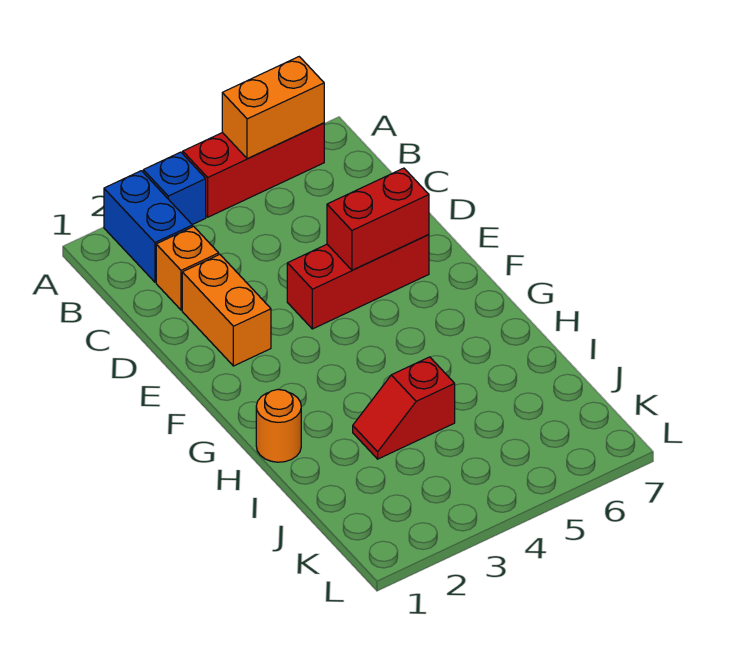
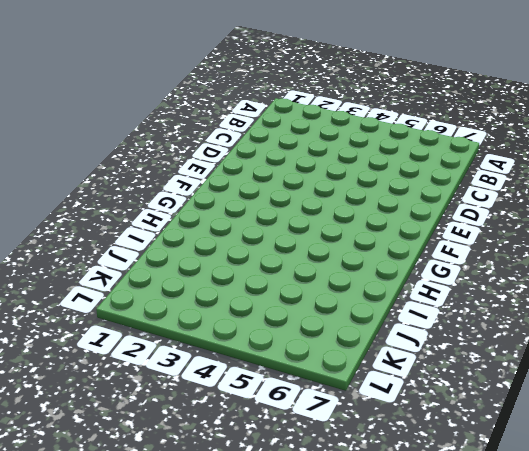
none -> blue brick A2:B2 level 1
none -> blue brick A3 level 1

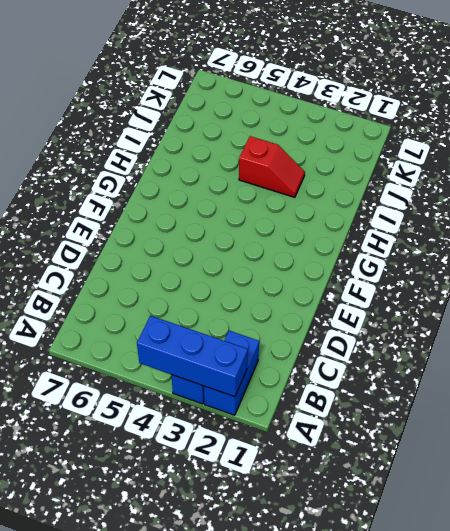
blue brick A2:A4 level 2 -> none
none -> red brick A4:A6 level 1
none -> orange brick C2 level 1

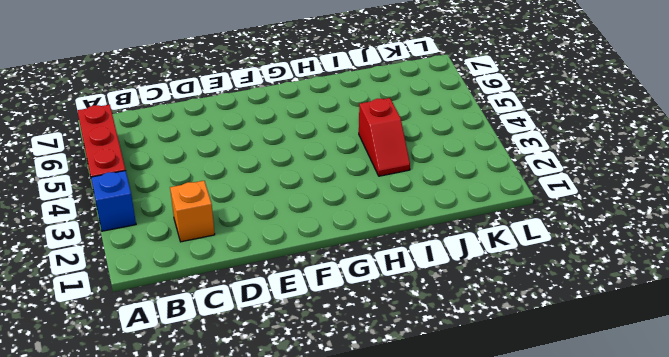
none -> blue brick A2:B2 level 1
none -> orange brick D2:E2 level 1

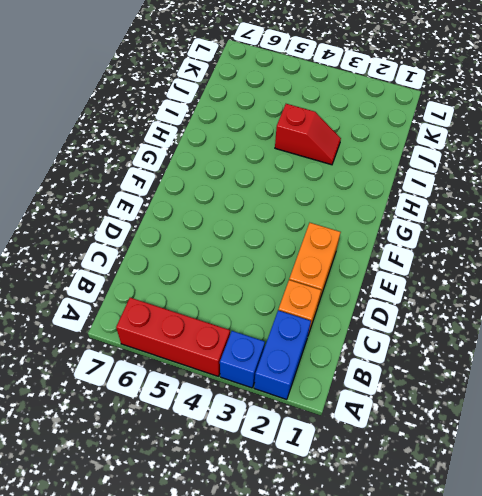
none -> red brick E4:E6 level 1
none -> orange round brick H1 level 1

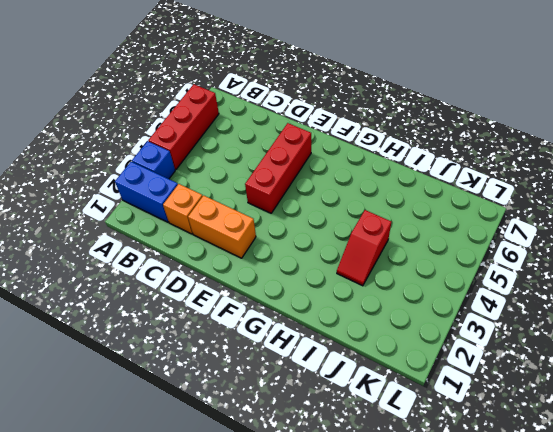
none -> orange round brick H1 level 1
none -> orange brick A5:A6 level 2

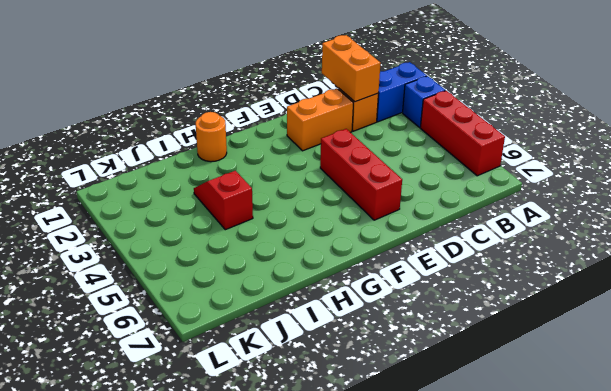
orange brick C1:C2 level 2 -> orange brick A5:A6 level 2
none -> red brick E5:E6 level 2

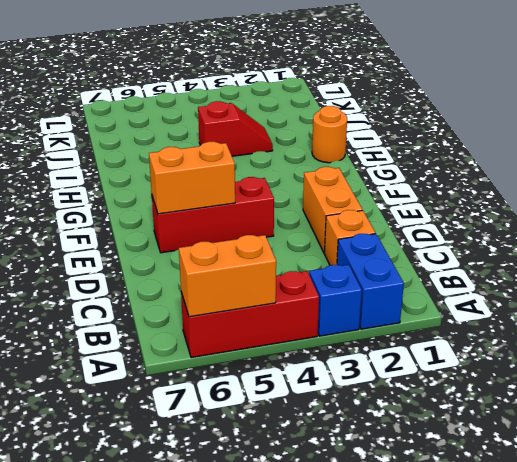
orange brick E5:E6 level 2 -> red brick E5:E6 level 2

